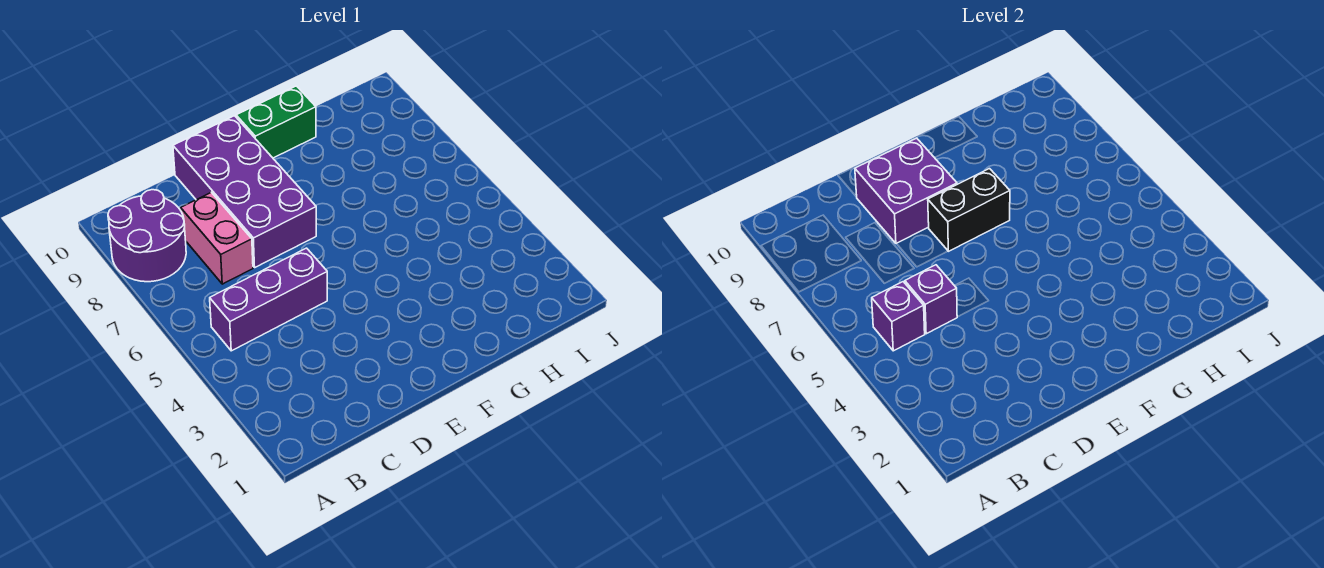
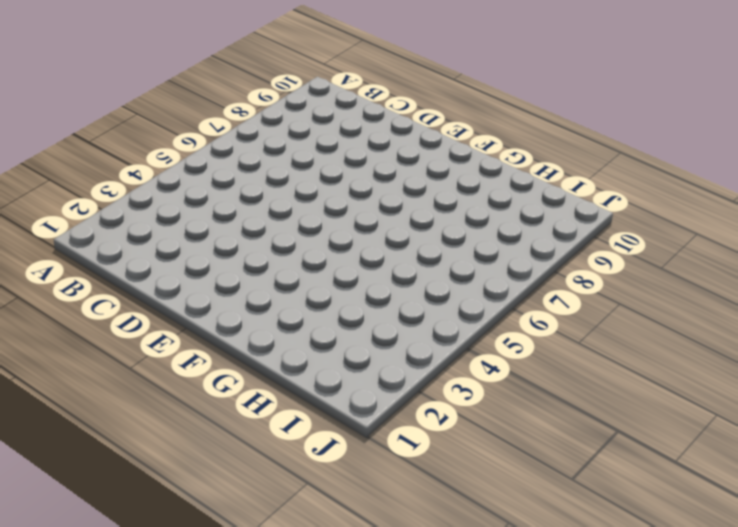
none -> purple round brick A8:B9 level 1
none -> purple brick B5:D5 level 1

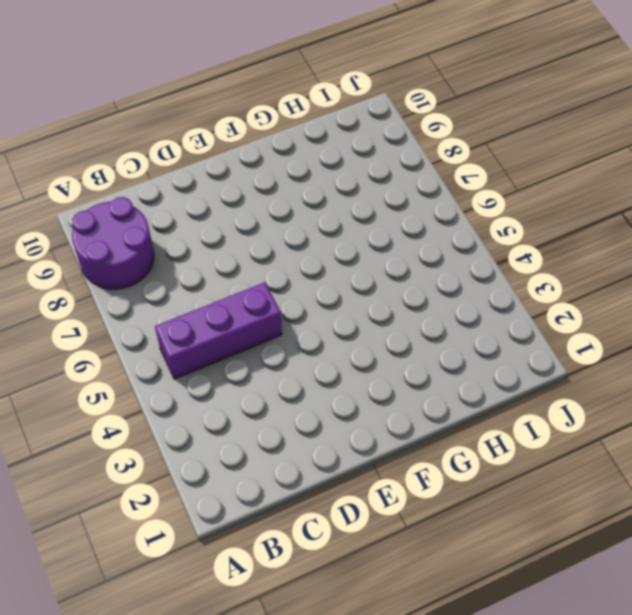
none -> pink brick C7:C8 level 1
none -> purple brick D7:E10 level 1

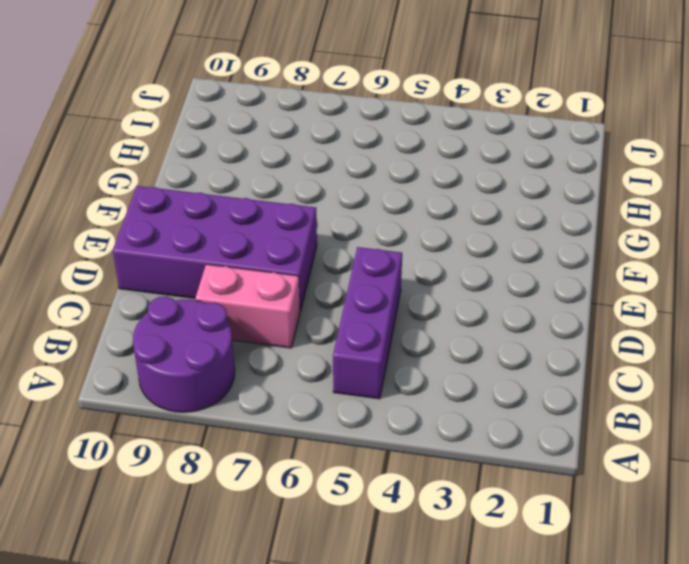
none -> green brick F10:G10 level 1
none -> purple brick B5 level 2

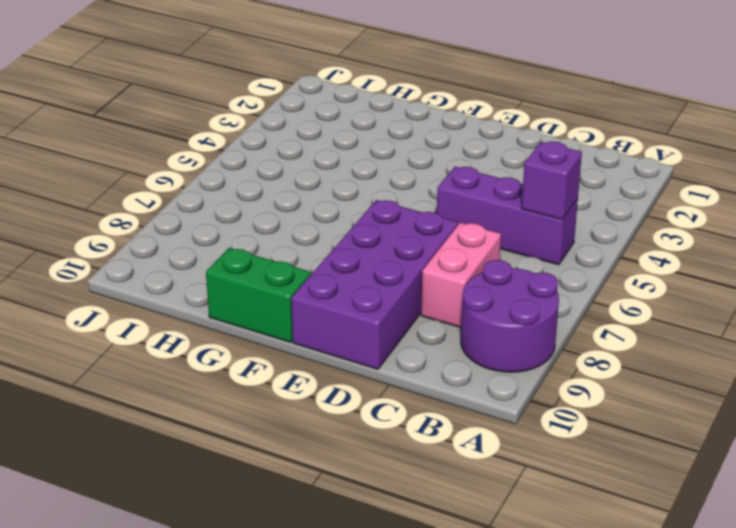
none -> purple brick C5 level 2
none -> purple brick D8:E9 level 2

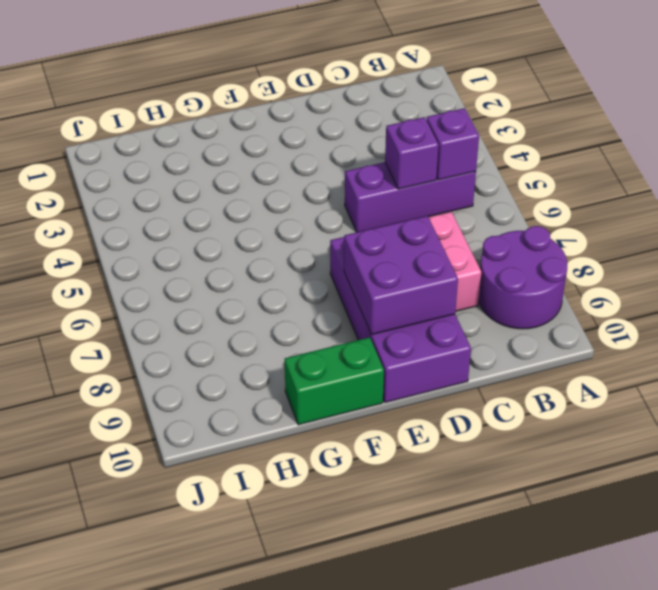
none -> black brick E7:F7 level 2

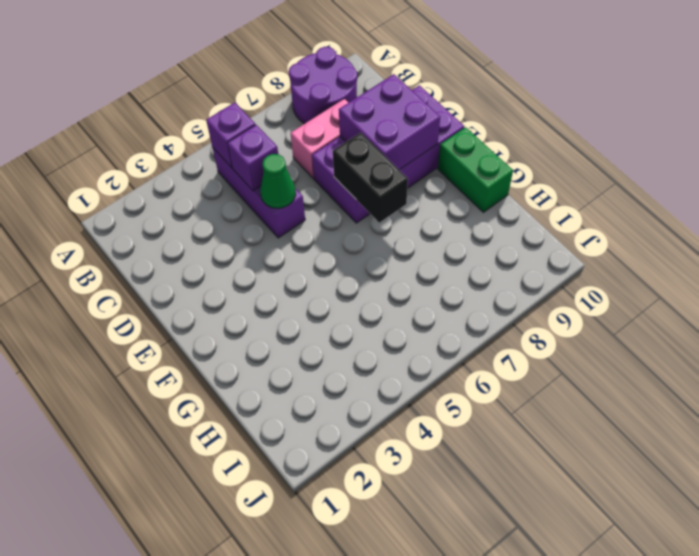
green cone D5 level 2 -> none

